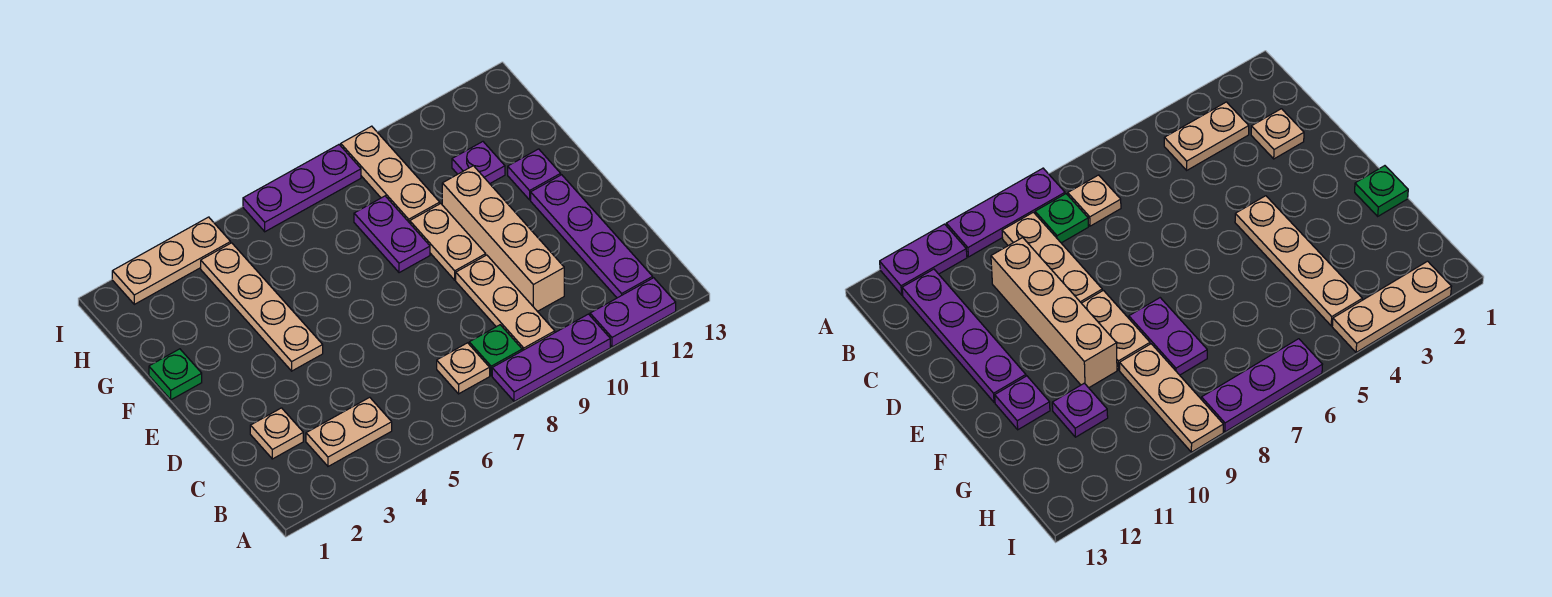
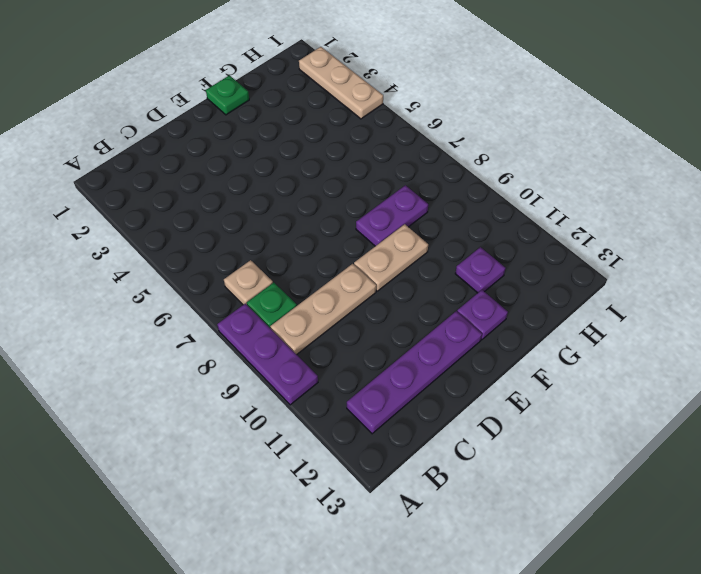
none -> purple plate A11:A12 level 1
none -> tan plate B3:B4 level 1
none -> tan plate C2 level 1

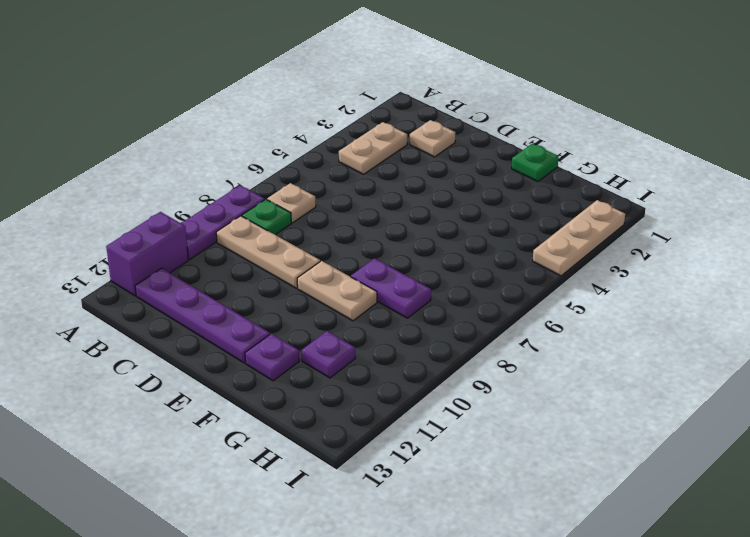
purple brick A11:A12 level 1 -> purple plate A11:A12 level 1
none -> tan brick C10:F10 level 1
none -> tan plate E4:H4 level 1
none -> tan plate G9:I9 level 1

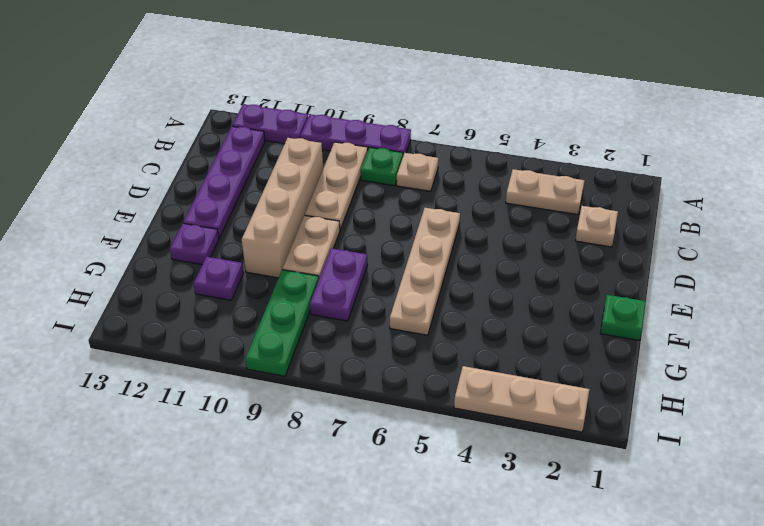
tan plate D6:G6 level 1 -> tan plate E4:H4 level 1
green plate G9:I9 level 1 -> tan plate G9:I9 level 1
none -> purple plate I6:I8 level 1

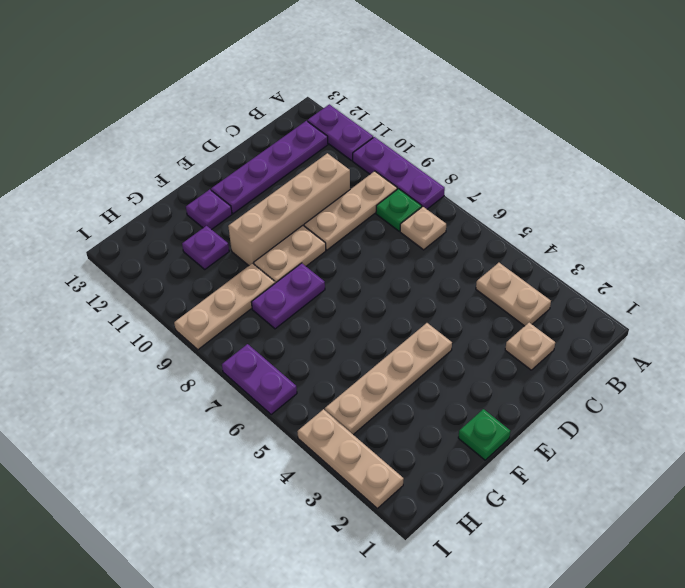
purple plate I6:I7 level 1 -> purple plate I6:I8 level 1

